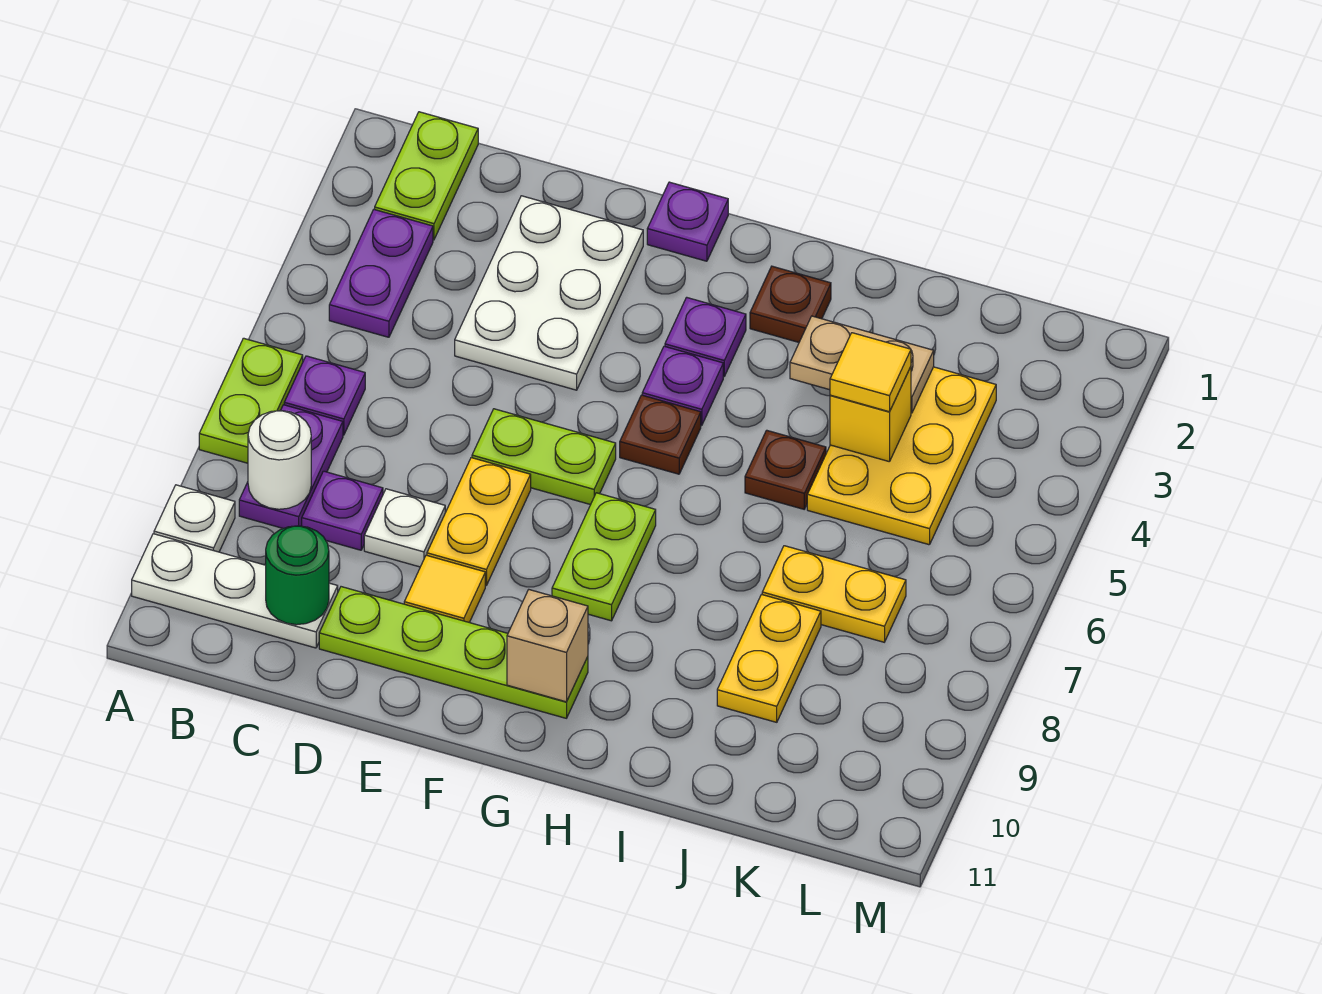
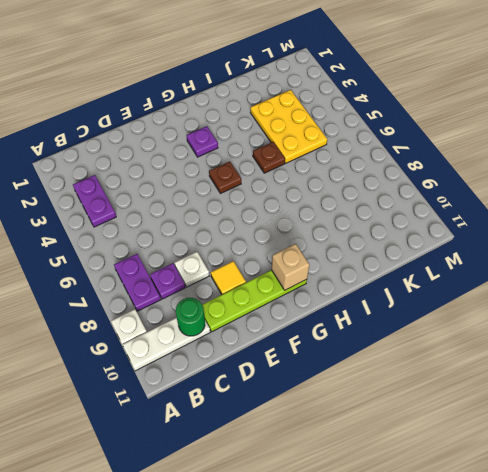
none -> lime plate A6:A7 level 1
none -> lime plate B1:B2 level 1
none -> purple plate B6 level 1
none -> white plate D2:E4 level 1

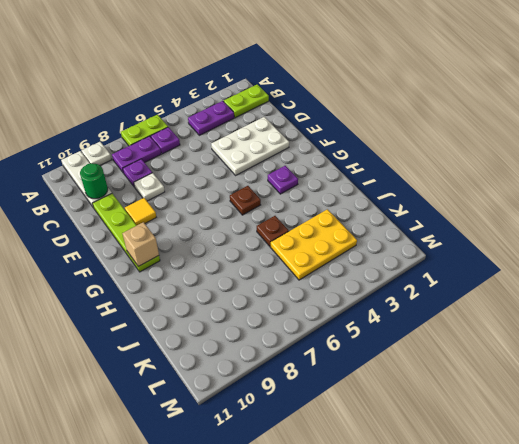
none -> lime plate E6:F6 level 1
none -> yellow plate E7:E8 level 1
none -> purple plate F1 level 1
none -> purple plate G4 level 1

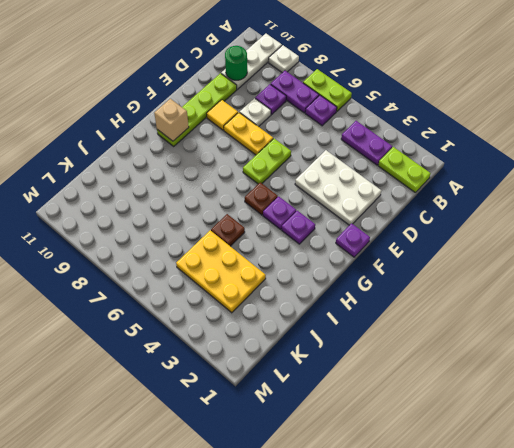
none -> lime plate G7:G8 level 1
none -> brown plate H2 level 1
none -> yellow plate J7:K7 level 1
none -> yellow plate J8:J9 level 1

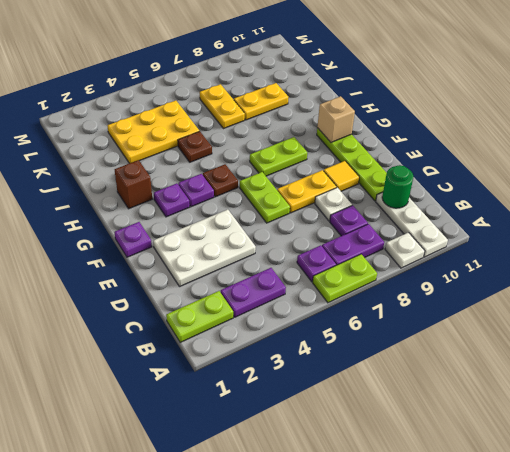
brown brick H2 level 1 -> brown plate H2 level 1
none -> white round brick B8 level 2
none -> tan plate I3:J3 level 2
none -> yellow brick J4 level 2
none -> yellow tile J4 level 3

